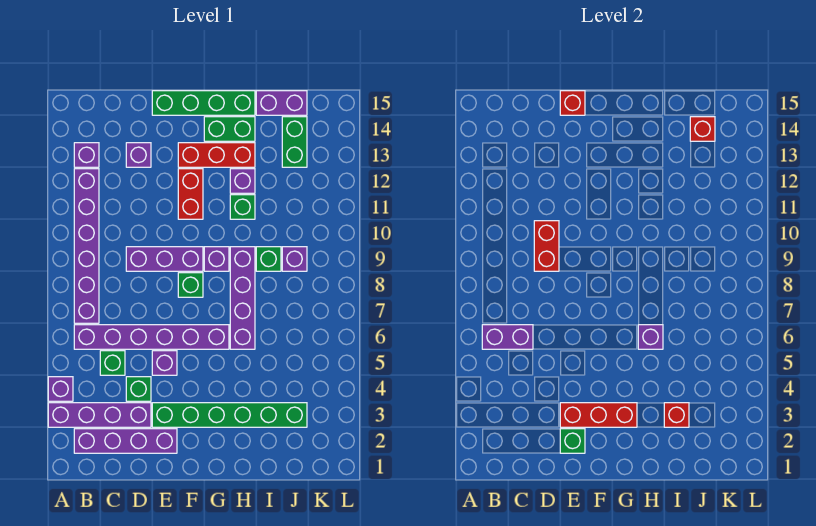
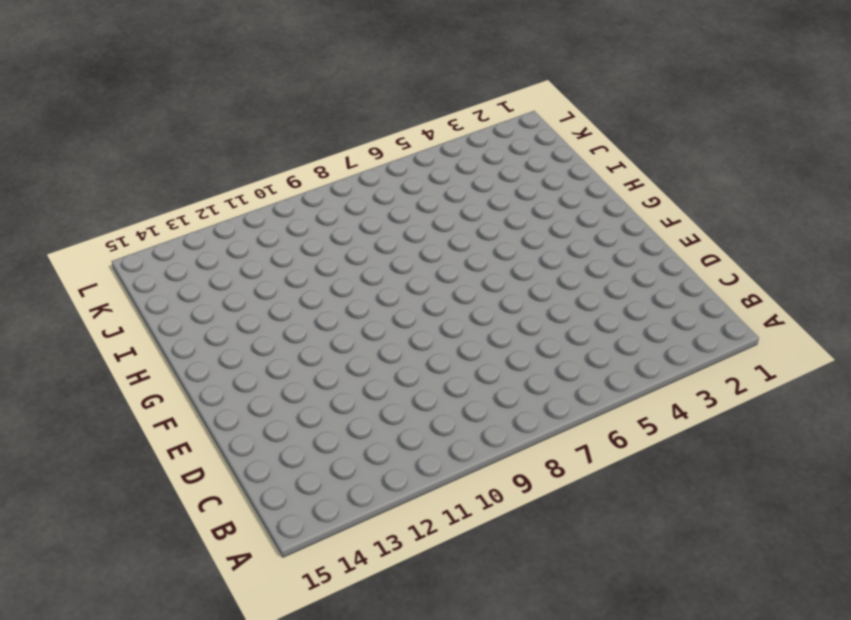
none -> purple brick A3:D3 level 1
none -> purple brick A4 level 1
none -> purple brick B2:E2 level 1
none -> purple brick B6:G6 level 1

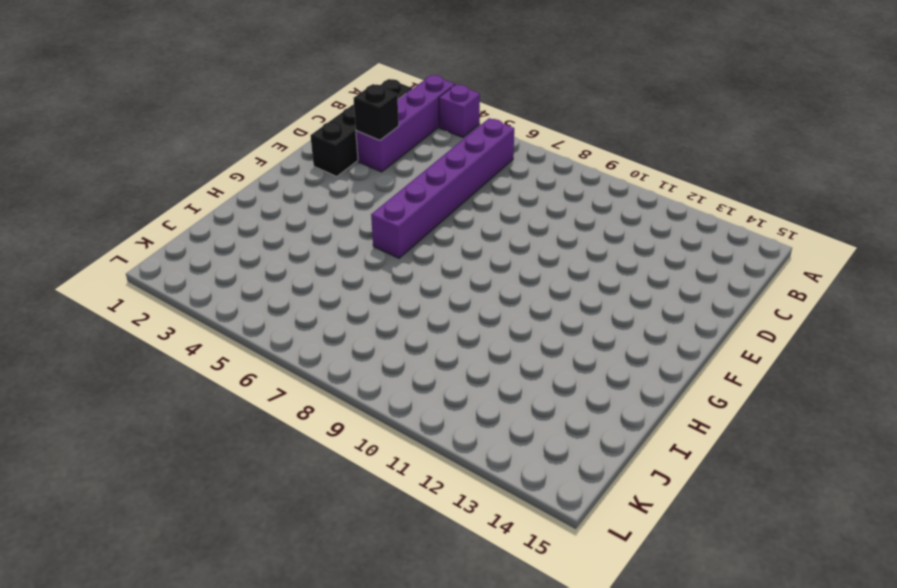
black brick B2:E2 level 1 -> purple brick B2:E2 level 1
black brick D3 level 2 -> none
none -> purple brick B7:B12 level 1
none -> purple brick B13 level 1
none -> green brick C5 level 1
none -> green brick D4 level 1

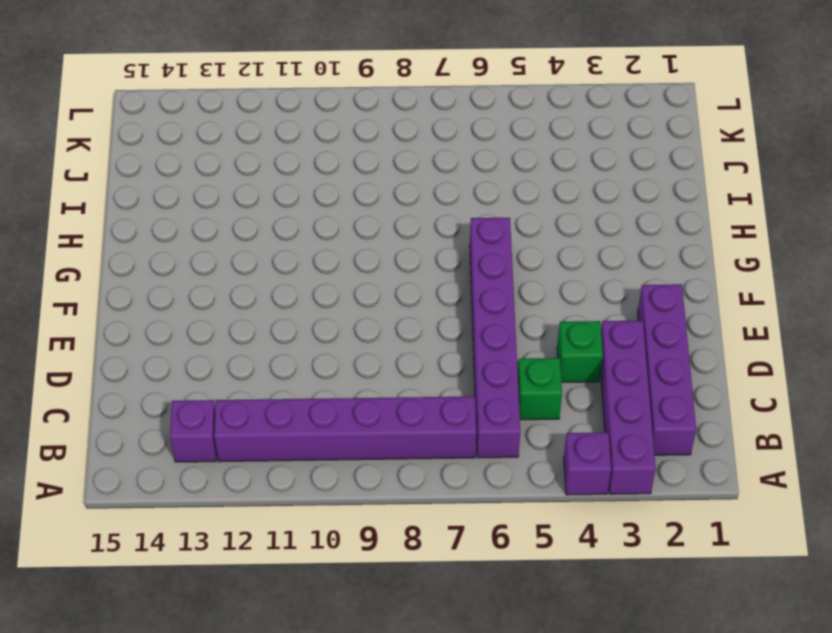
none -> purple brick D9:F9 level 1
none -> purple brick D13 level 1
none -> green brick E3:J3 level 1
none -> purple brick E5 level 1

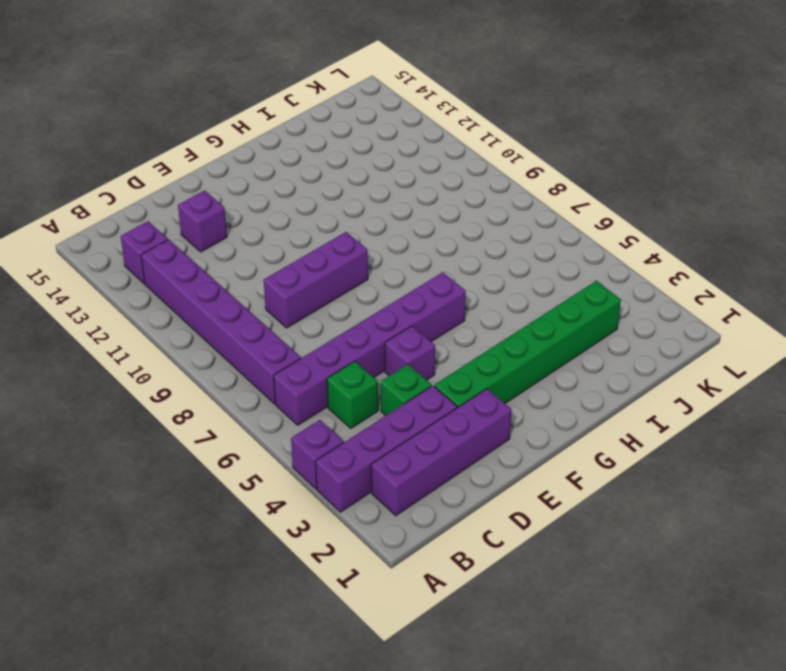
none -> green brick E15:H15 level 1
none -> green brick F8 level 1
none -> red brick F11:F12 level 1
none -> red brick F13:H13 level 1

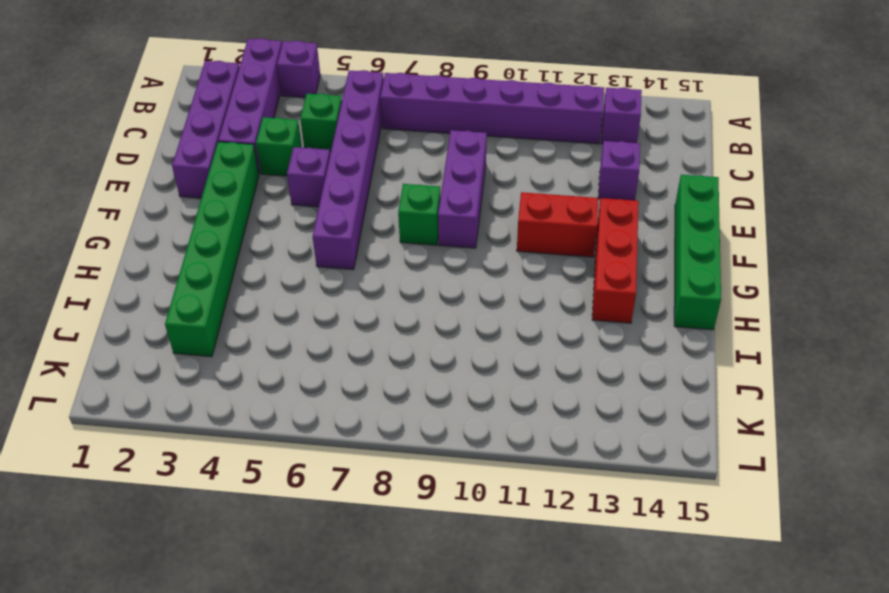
none -> purple brick G9 level 1
none -> green brick G14:H14 level 1
none -> purple brick H6:H9 level 1
none -> green brick H11 level 1

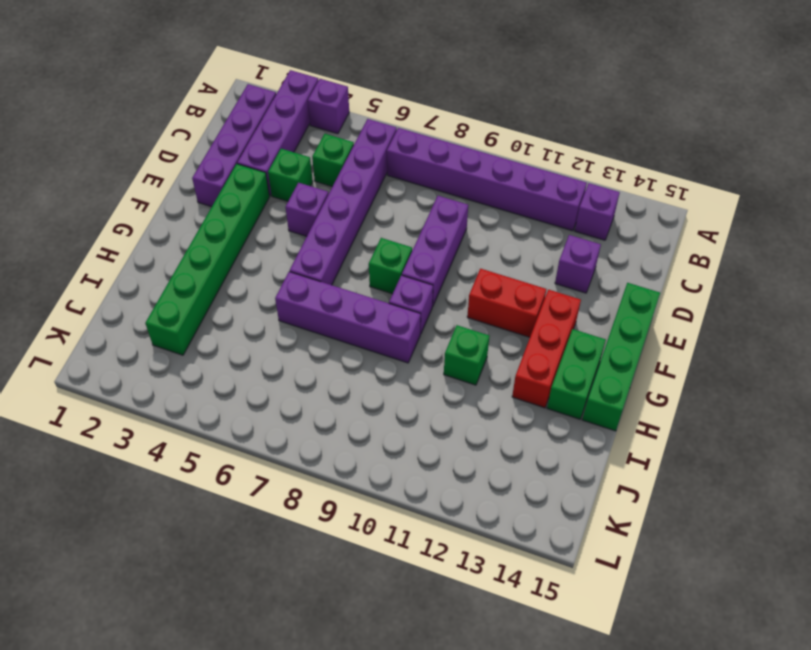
none -> purple brick H12 level 1
none -> green brick I9 level 1
none -> purple brick I15:J15 level 1
none -> purple brick J9 level 1

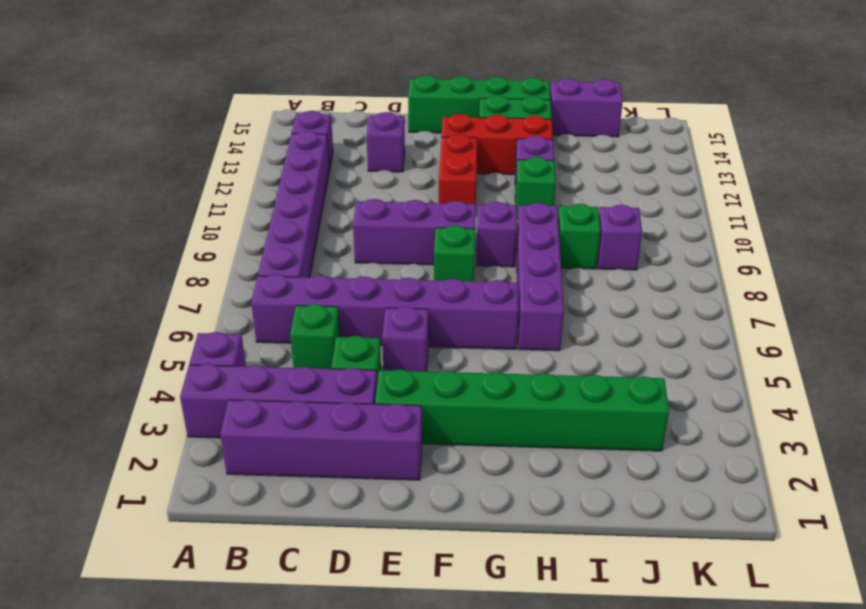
none -> green brick J13:J14 level 1
none -> purple brick B6:C6 level 2
none -> red brick D9:D10 level 2
none -> green brick E2 level 2

